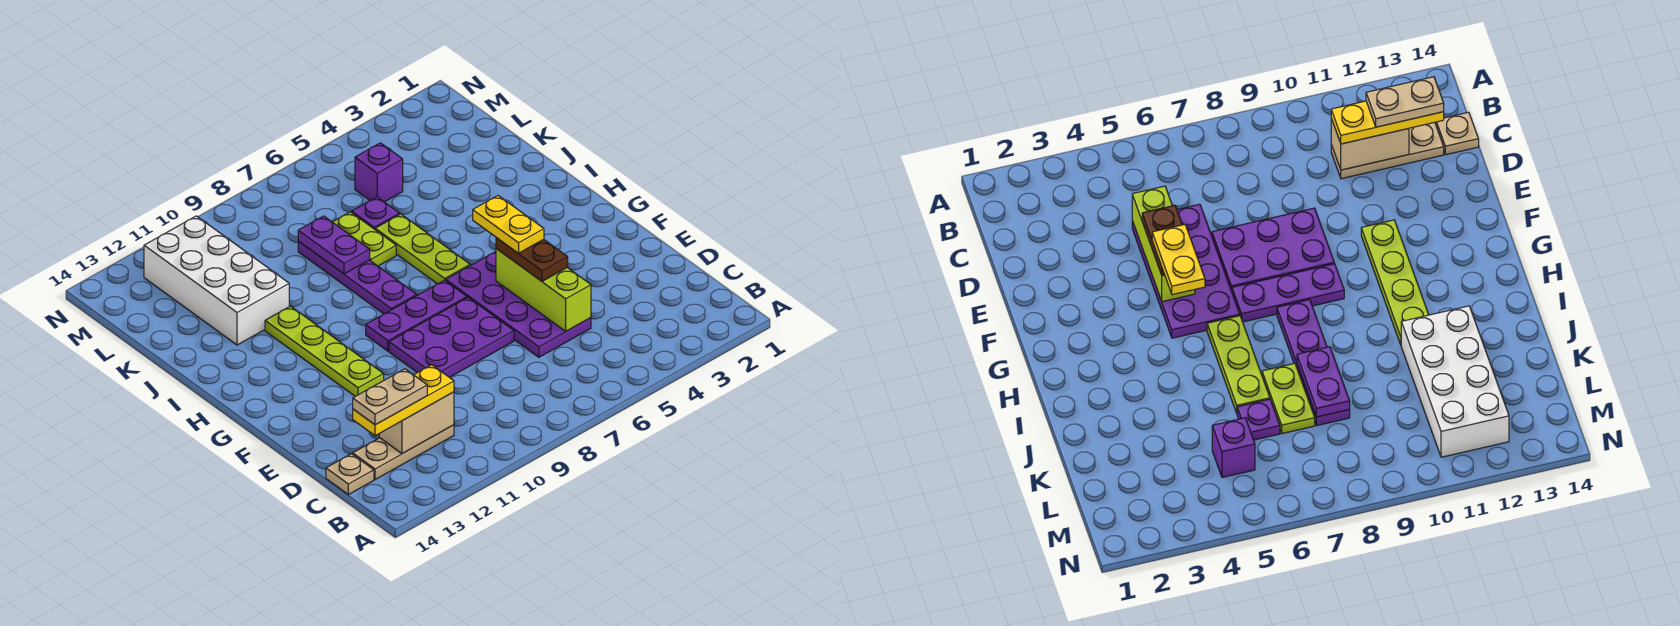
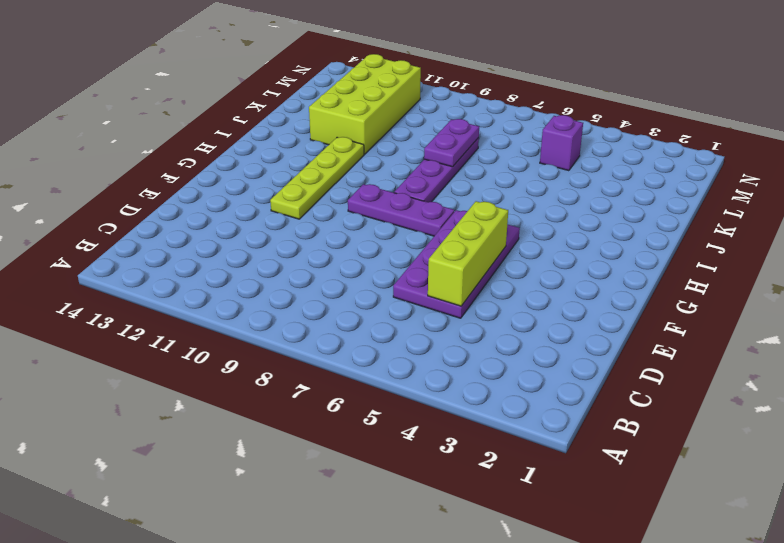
lime brick J11:M12 level 1 -> white brick J11:M12 level 1
none -> tan plate C11:C13 level 1
none -> tan plate C14 level 1
none -> purple plate E7:F9 level 1

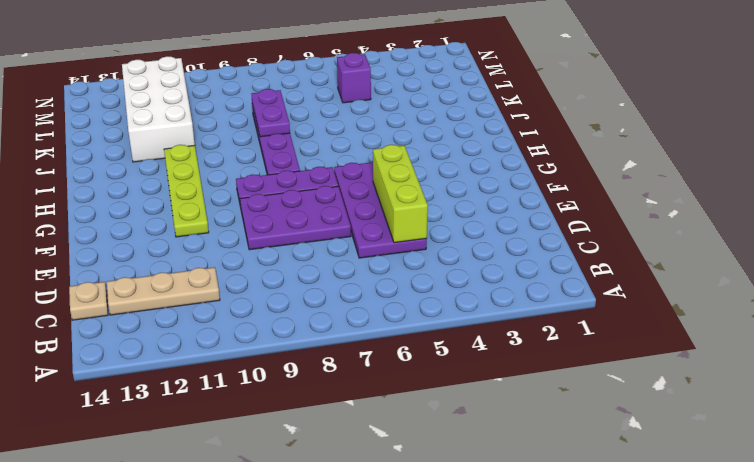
none -> lime plate H6:J6 level 1
none -> lime plate J7:K7 level 1
none -> purple plate K6 level 1

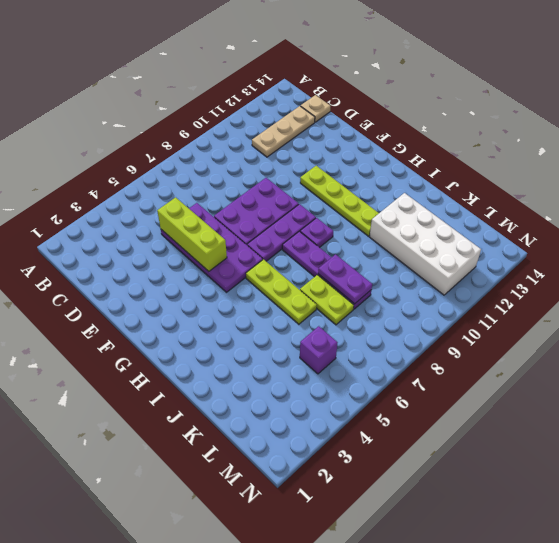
purple plate H9 level 1 -> purple plate K6 level 1
none -> tan brick C11:C12 level 2
none -> yellow plate C11:C13 level 3
none -> brown plate E5:F5 level 3

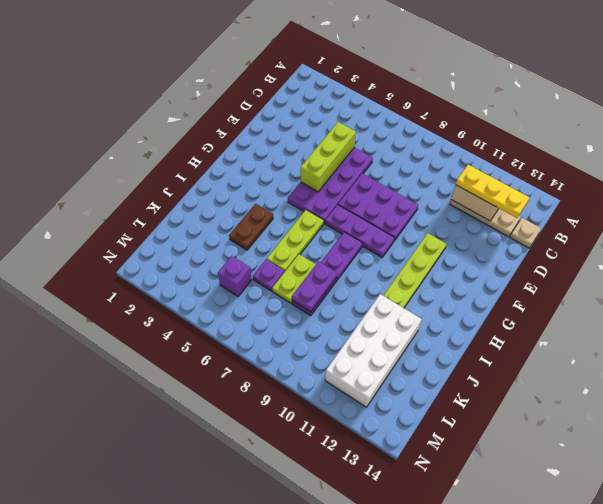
brown plate I4:J4 level 1 -> brown plate E5:F5 level 3
none -> tan plate C12:C13 level 4
none -> yellow plate F5:G5 level 4

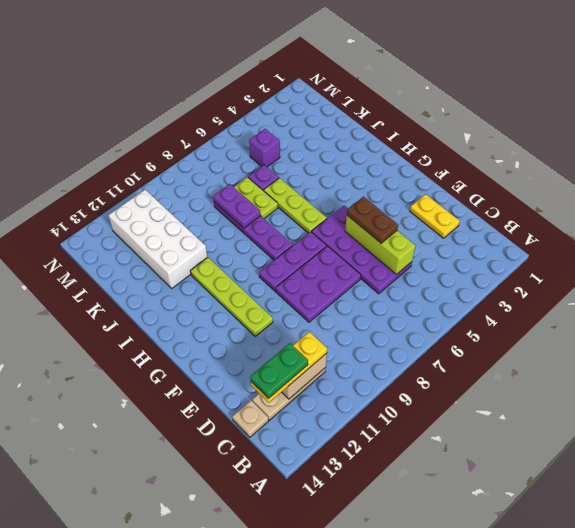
green plate C12:C13 level 4 -> tan plate C12:C13 level 4
yellow plate D2:E2 level 1 -> yellow plate F5:G5 level 4

